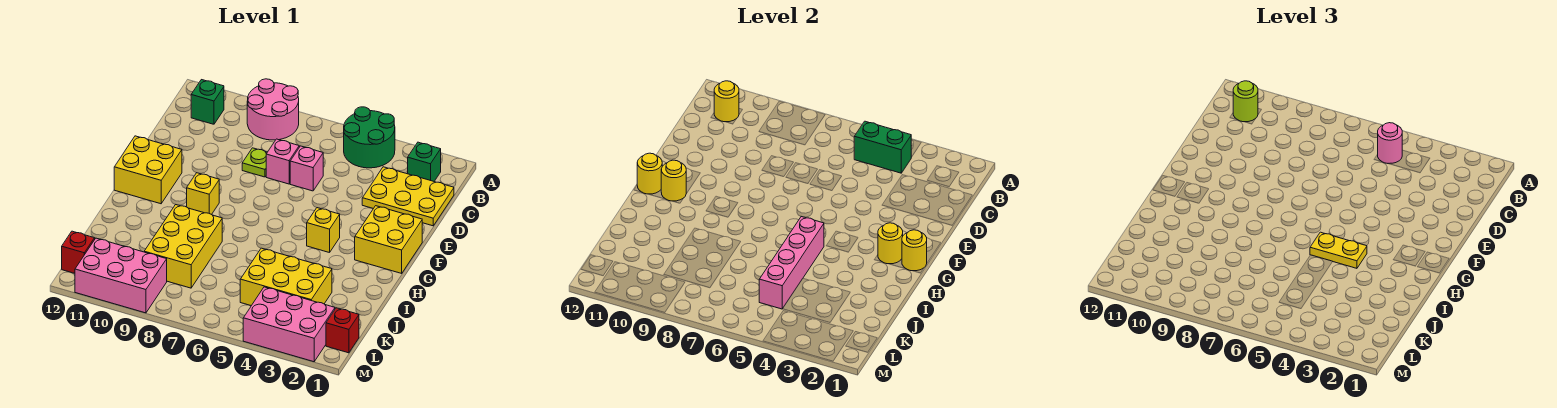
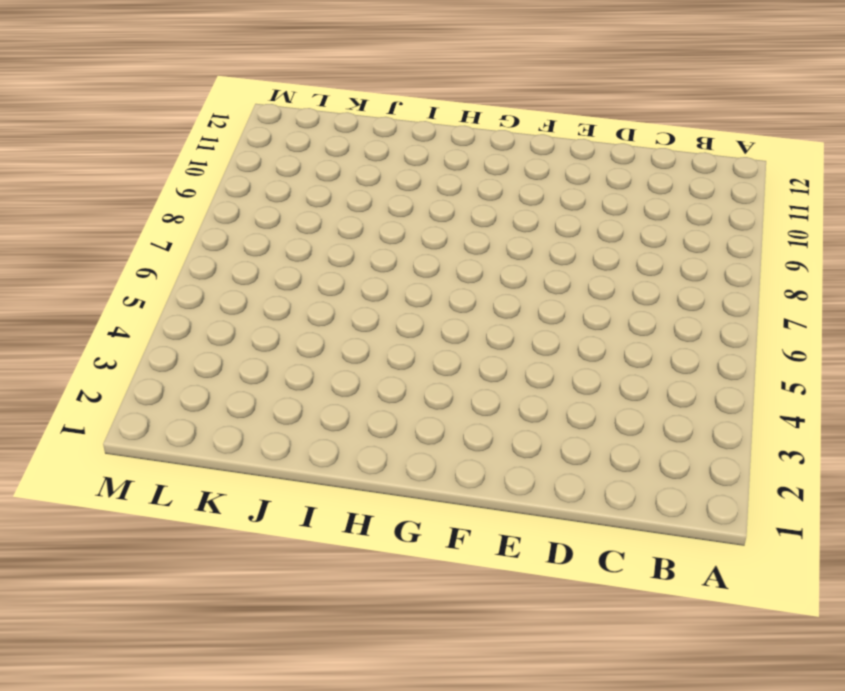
none -> green round brick A4:B5 level 1
none -> pink round brick A8:B9 level 1
none -> green brick B2 level 1

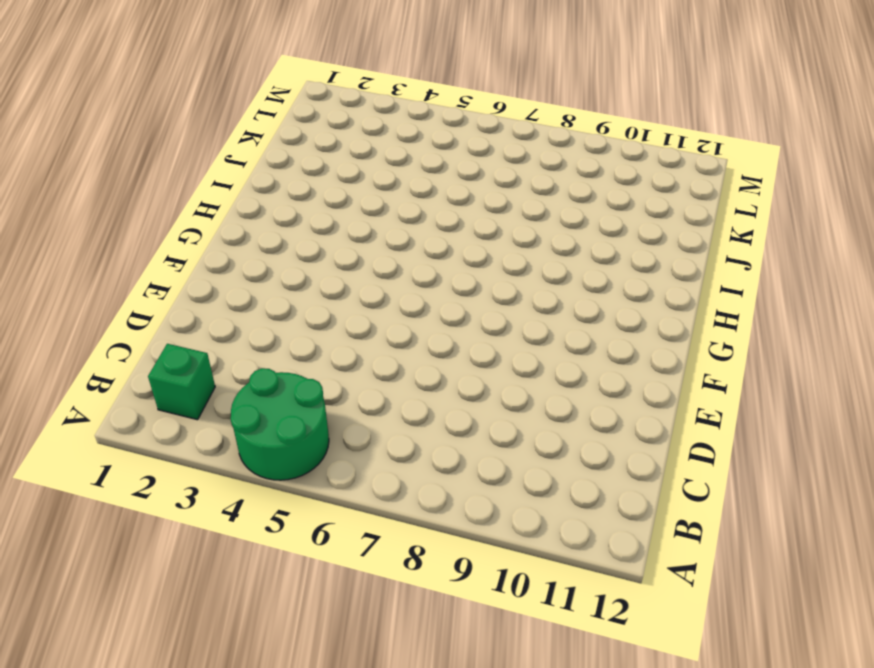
none -> pink round brick A8:B9 level 1
none -> green brick B11 level 1
none -> yellow plate C1:D3 level 1

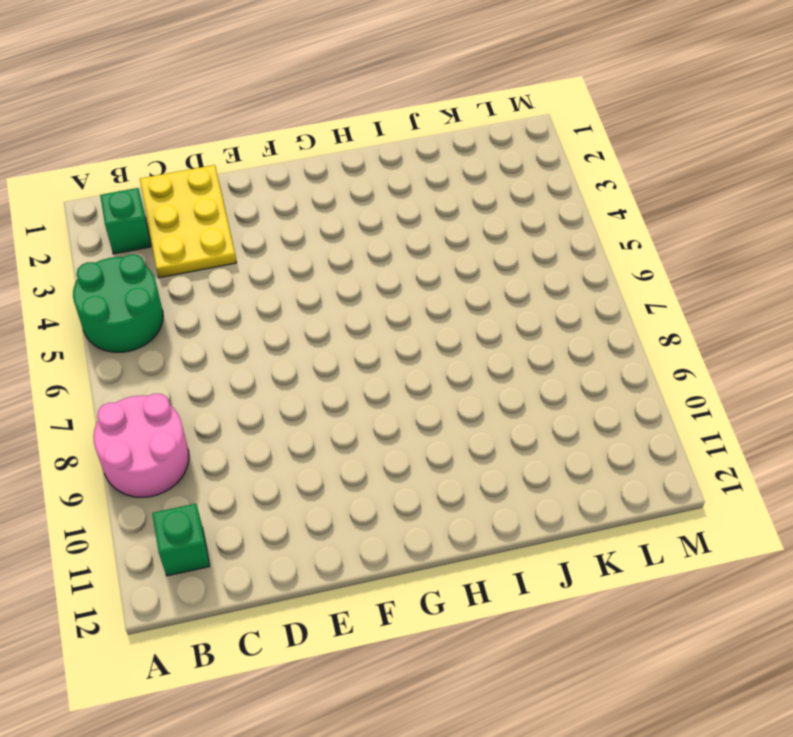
none -> pink brick D6 level 1
none -> pink brick D7 level 1
none -> lime plate D8 level 1

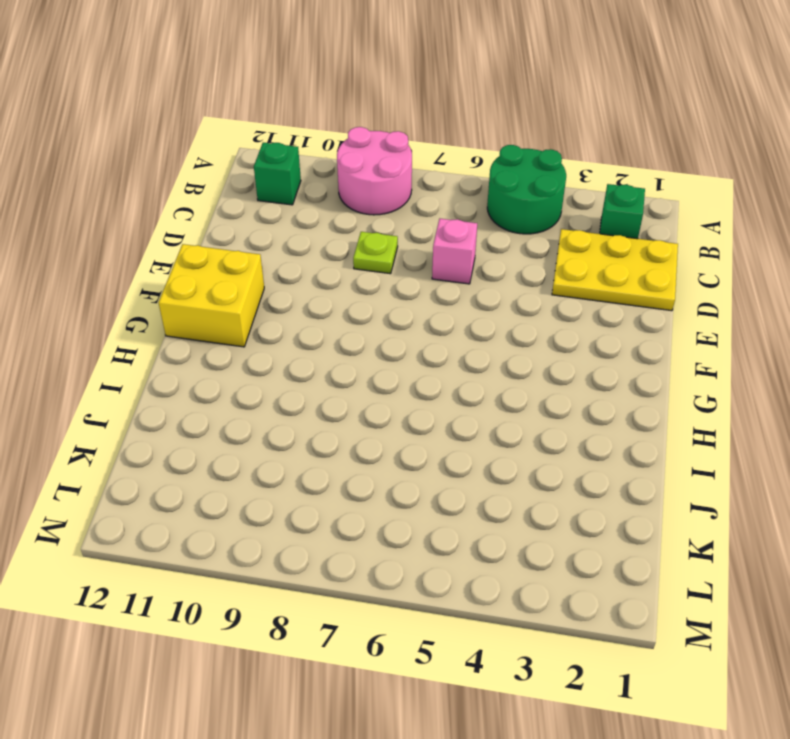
none -> pink brick D7 level 1
none -> yellow brick F1:G2 level 1
none -> yellow brick G4 level 1

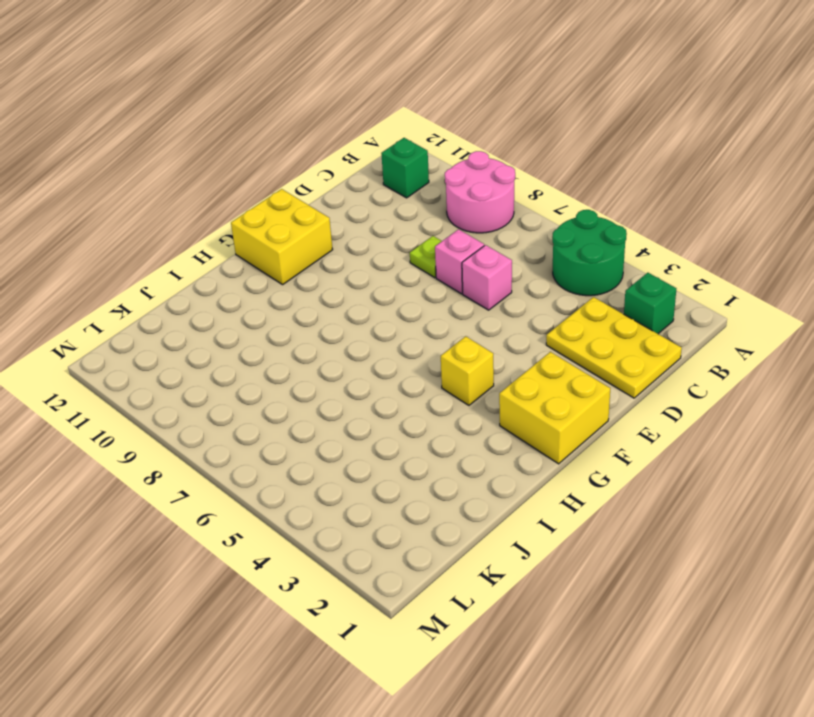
none -> yellow brick G9 level 1
none -> yellow brick I8:K9 level 1
none -> yellow brick J3:K5 level 1

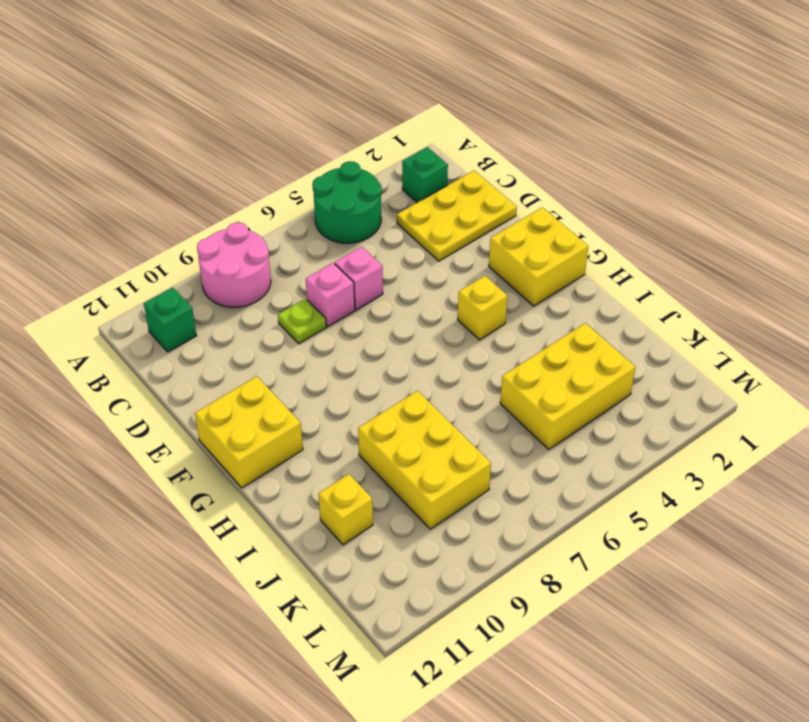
yellow brick J11 level 1 -> yellow brick G9 level 1
none -> red brick L1 level 1
none -> pink brick L2:M4 level 1
none -> pink brick L9:M11 level 1

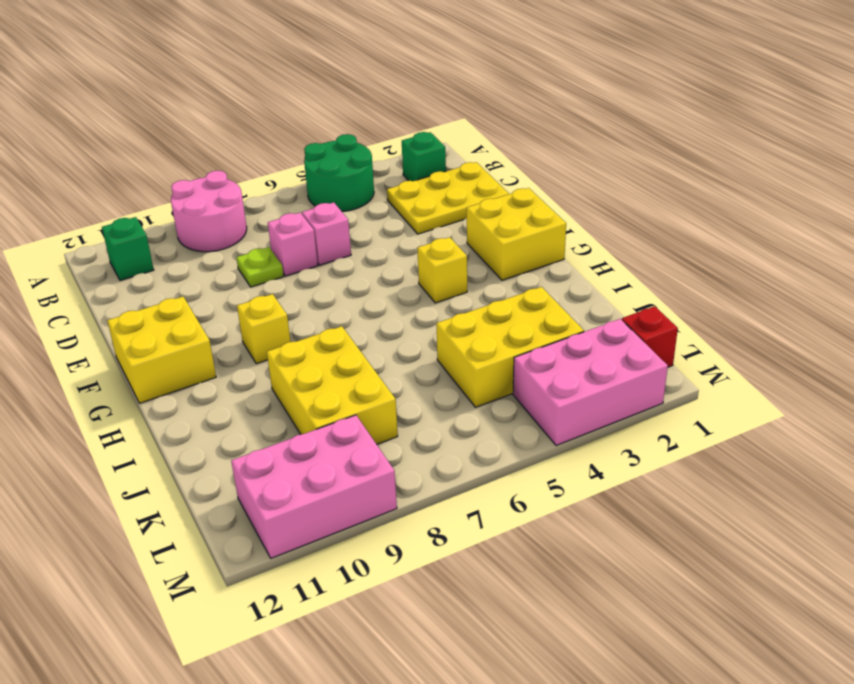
none -> red brick L12 level 1
none -> green brick B4:B5 level 2
none -> yellow round brick B11 level 2

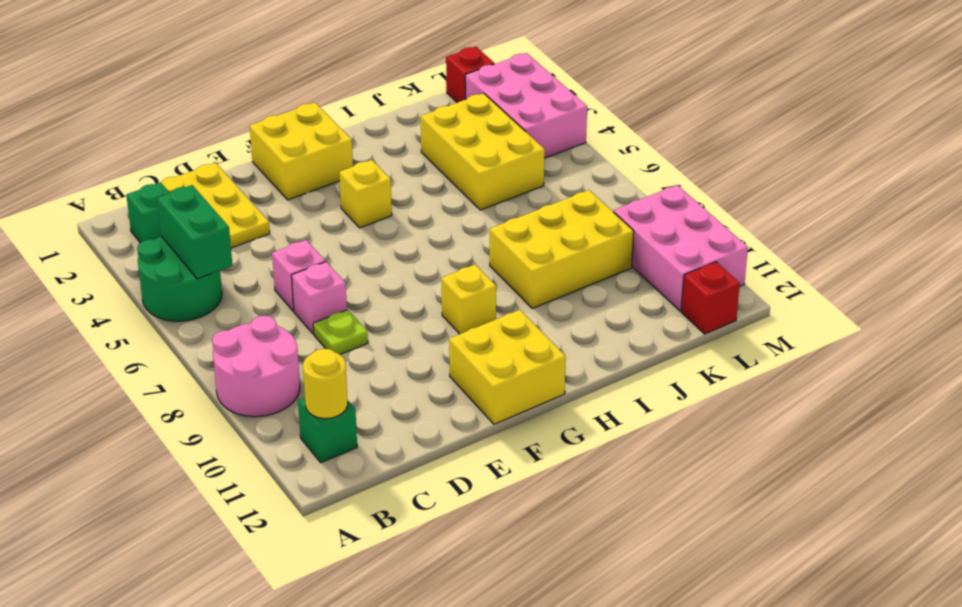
none -> yellow round brick G1 level 2
none -> yellow round brick G2 level 2
none -> yellow round brick G11 level 2

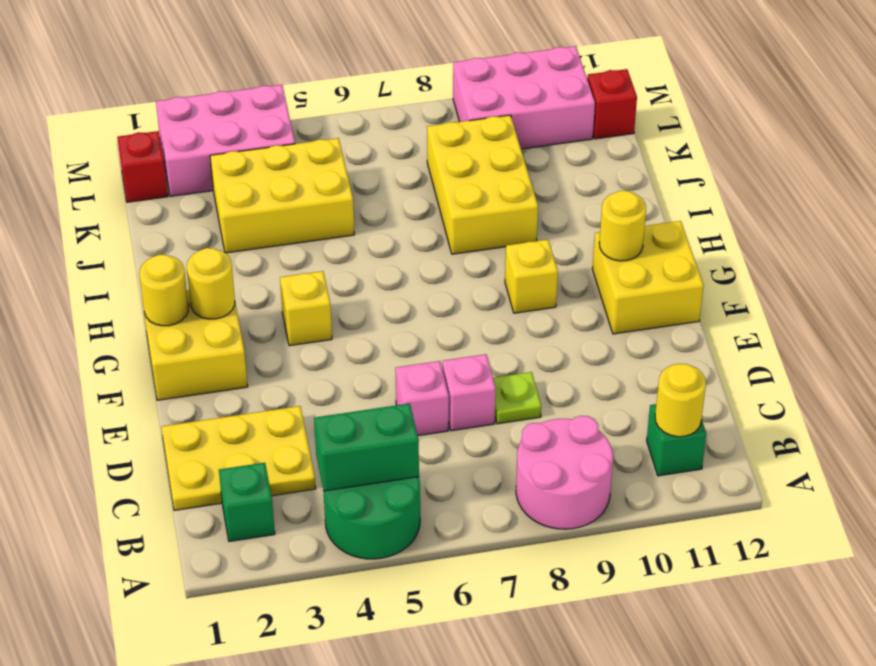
none -> yellow round brick G12 level 2
none -> pink brick H5:K5 level 2
none -> pink round brick B5 level 3

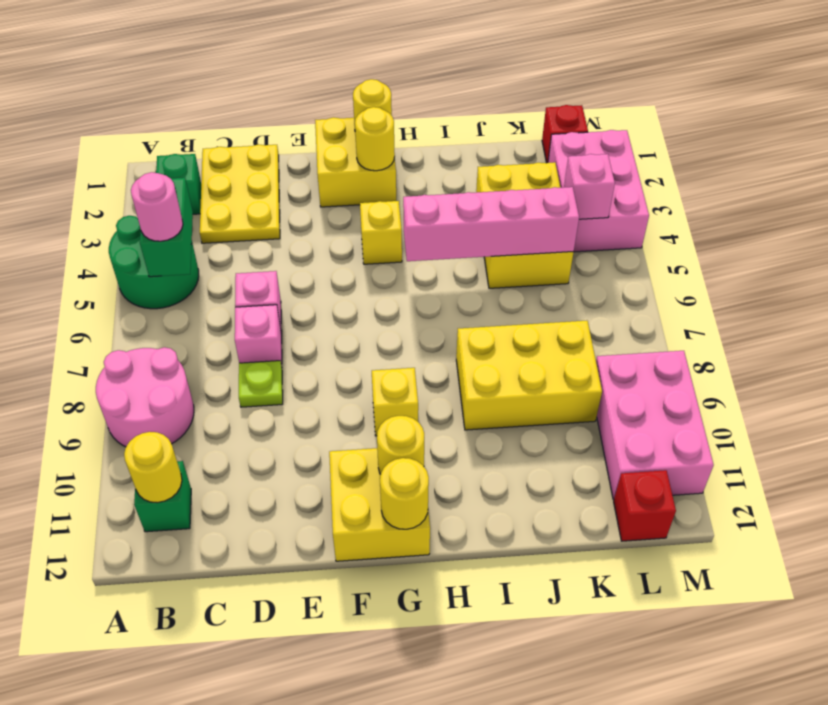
pink brick L4 level 2 -> none
none -> lime round brick B11 level 3
none -> yellow plate H4:H5 level 3

